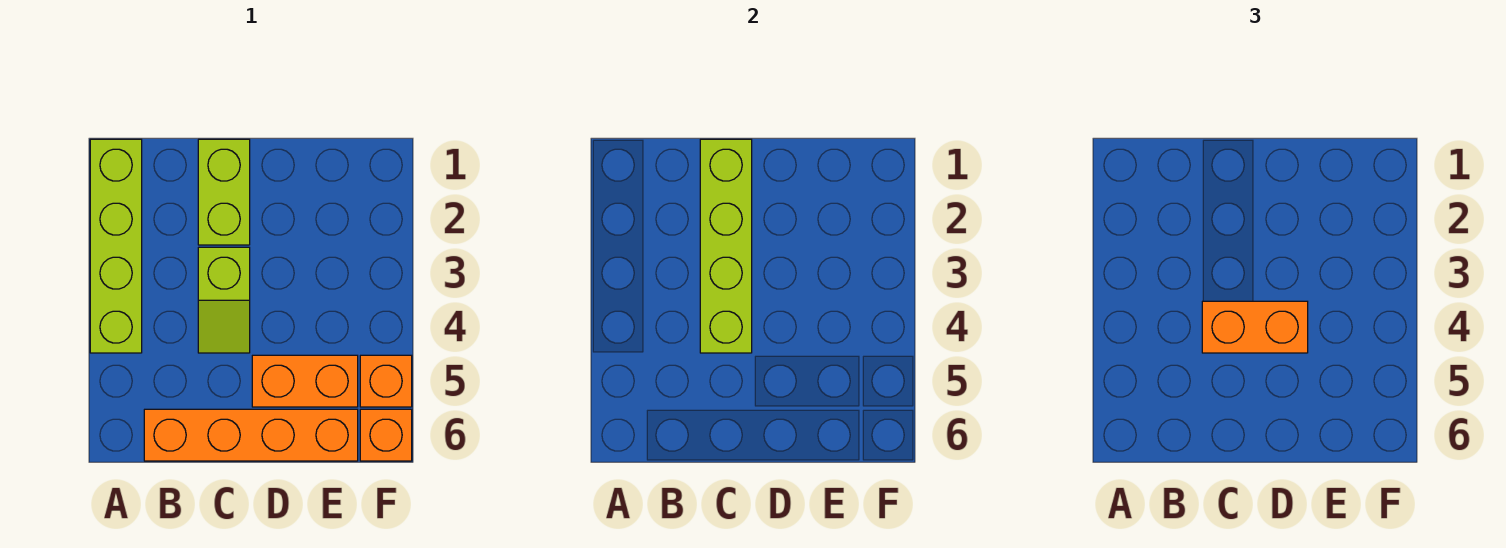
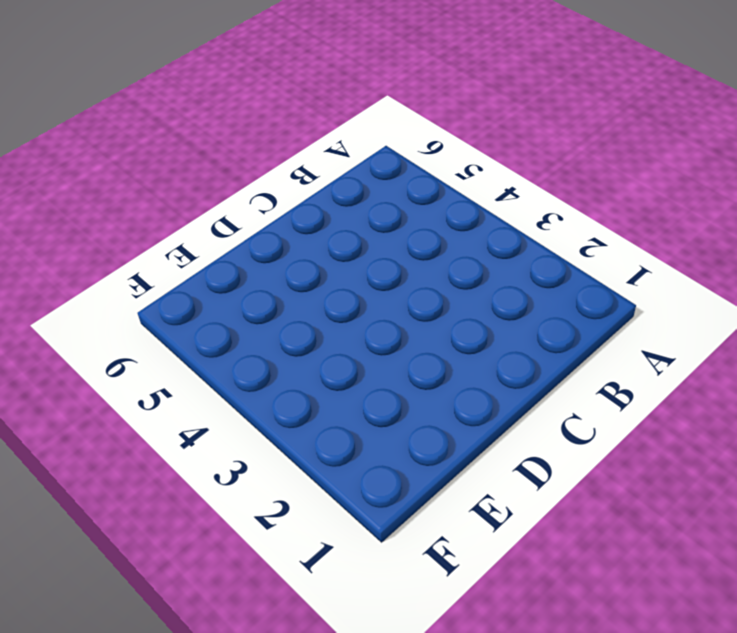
none -> lime brick A1:A4 level 1
none -> orange brick B6:E6 level 1

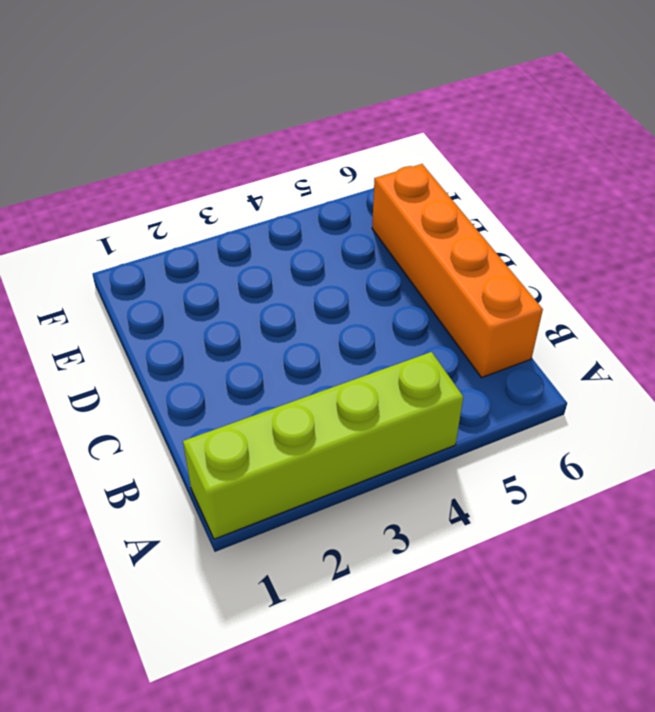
none -> lime brick C1:C2 level 1
none -> lime slope C3:C4 level 1 top 3

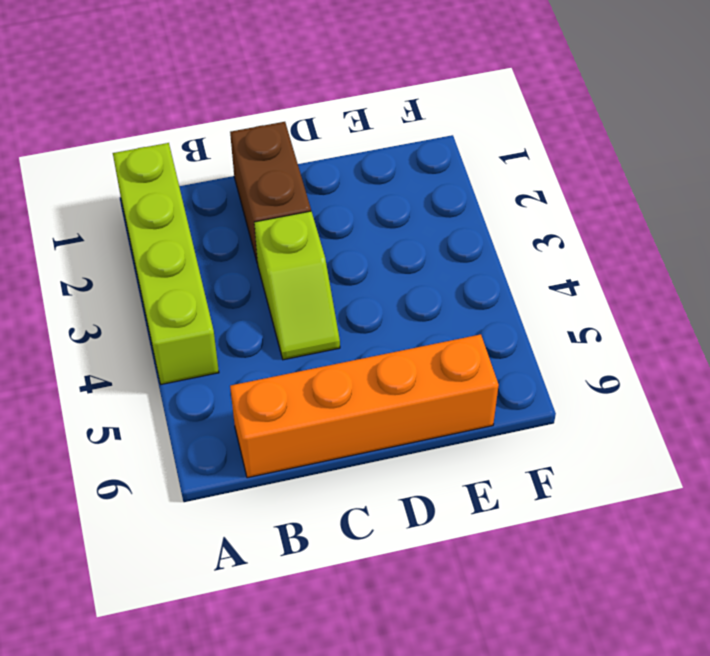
brown brick C1:C2 level 1 -> lime brick C1:C2 level 1
none -> orange brick D5:E5 level 1
none -> orange brick F5 level 1

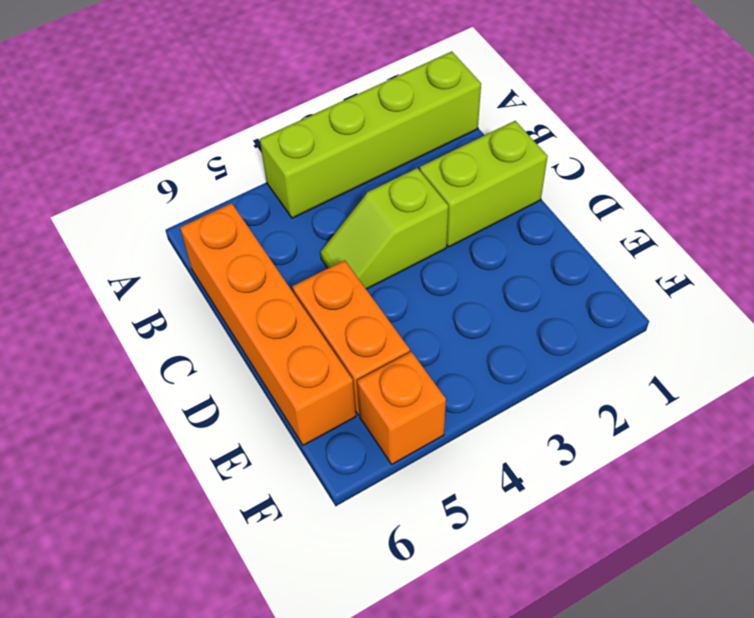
none -> orange brick F6 level 1
none -> lime brick C1:C4 level 2

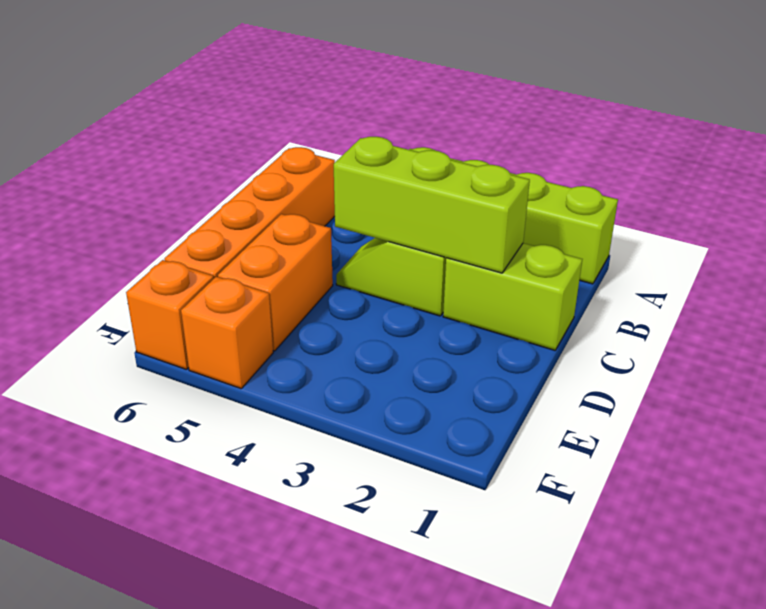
lime brick C2:C4 level 2 -> lime brick C1:C4 level 2
none -> orange brick C4:D4 level 3

